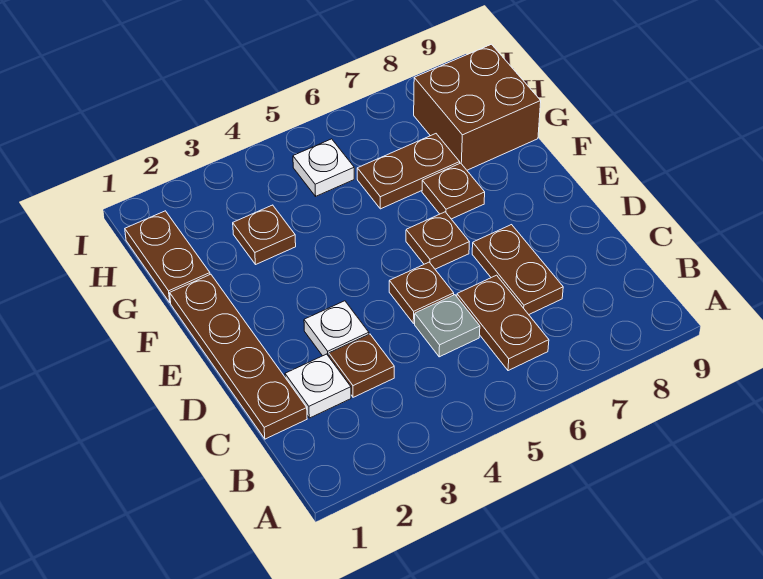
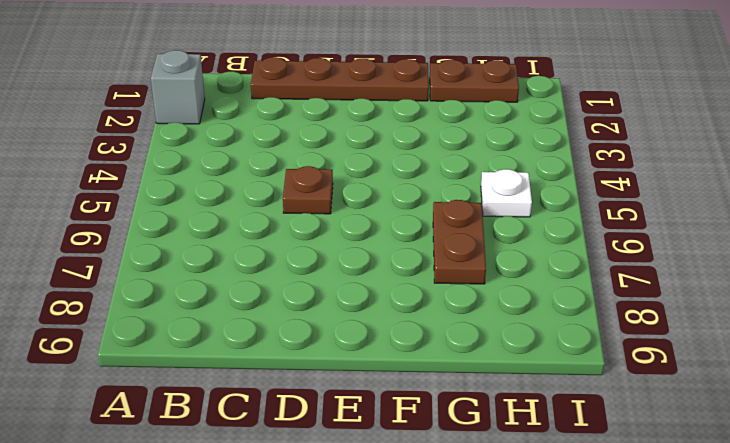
grey brick A2 level 1 -> none
none -> brown plate B6:C6 level 1
none -> white plate C2 level 1
none -> brown plate C3 level 1

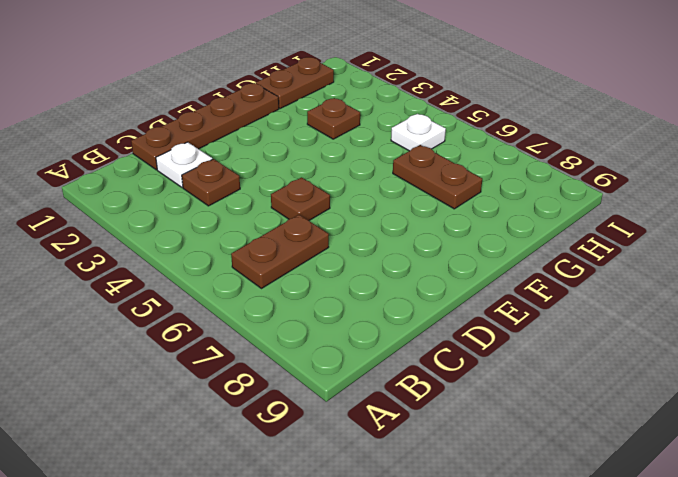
none -> grey plate C5 level 1
none -> brown plate C7:D7 level 1
none -> white plate D3 level 1

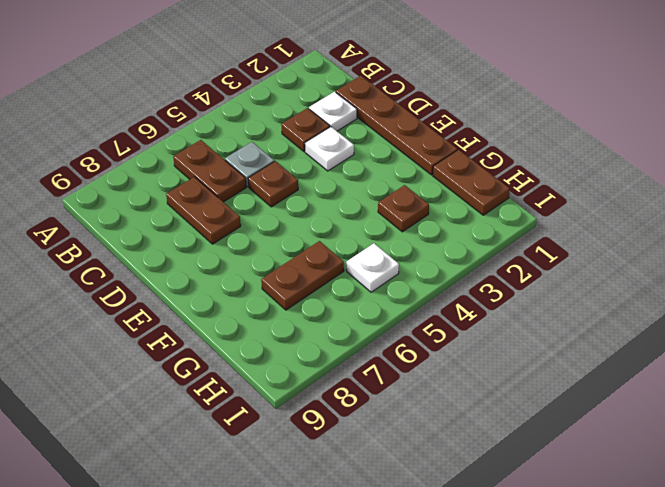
none -> brown plate E6 level 1
none -> brown plate F7 level 1
none -> brown brick G8:H9 level 1

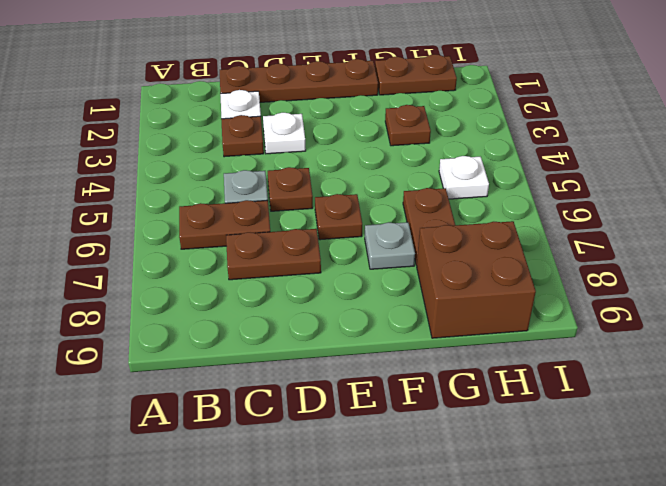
grey plate F7 level 1 -> brown plate F7 level 1

